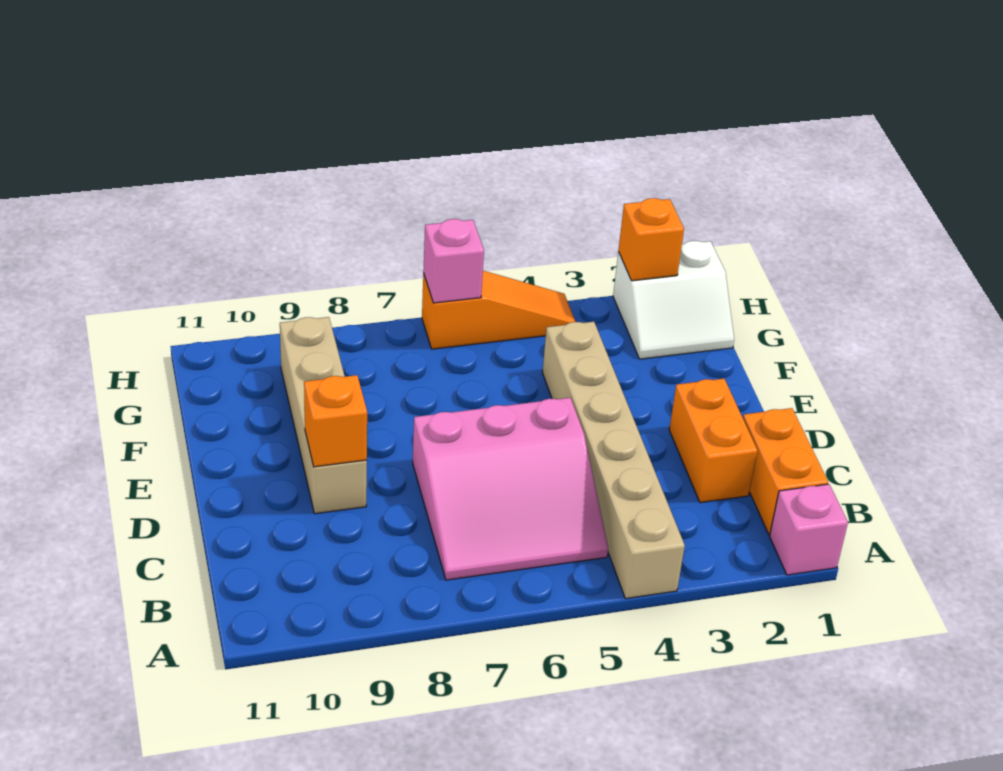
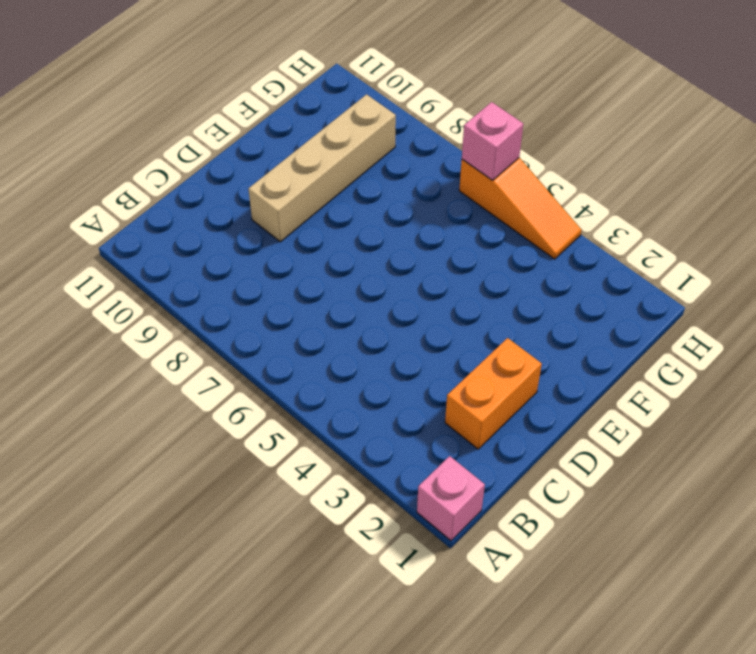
none -> tan brick A4:F4 level 1
none -> orange brick B1:C1 level 1

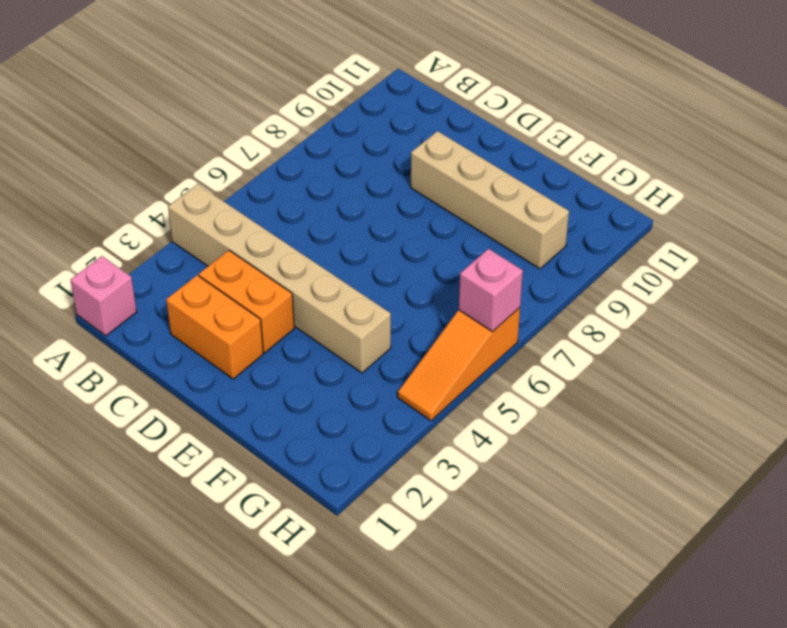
orange brick C3:D3 level 1 -> orange brick B1:C1 level 1
none -> pink slope B5:D7 level 1 top D
none -> white slope G1:H2 level 1 top H

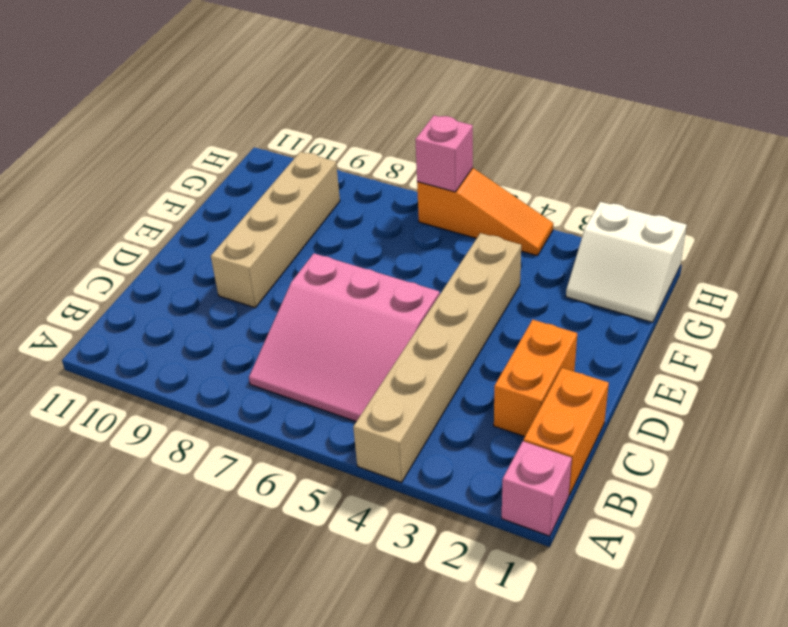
none -> orange brick D9 level 2
none -> orange brick H2 level 2

